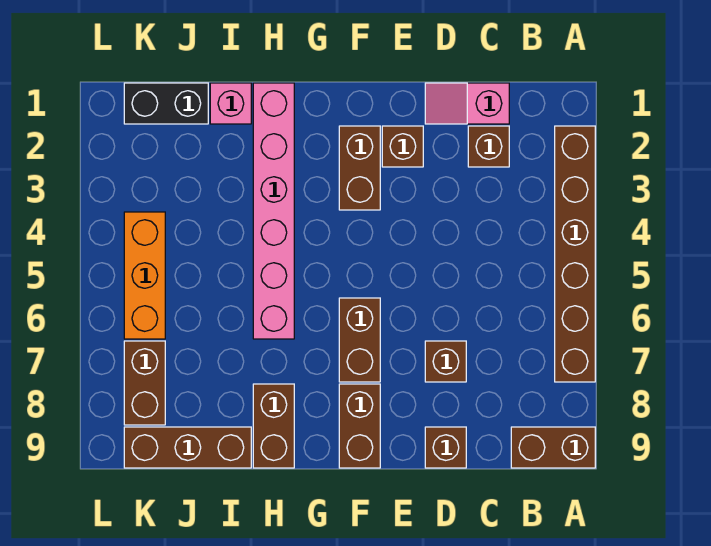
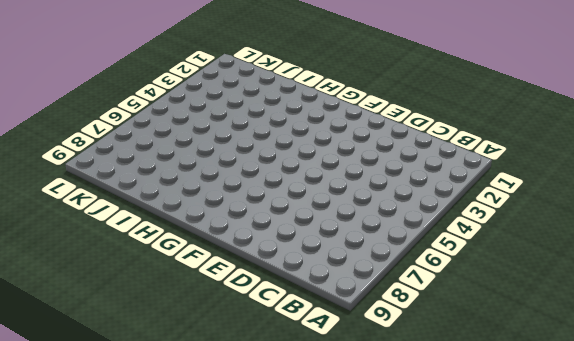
none -> brown brick A2:A7 level 1
none -> brown brick A9:B9 level 1
none -> pink slope C1:D1 level 1 top C

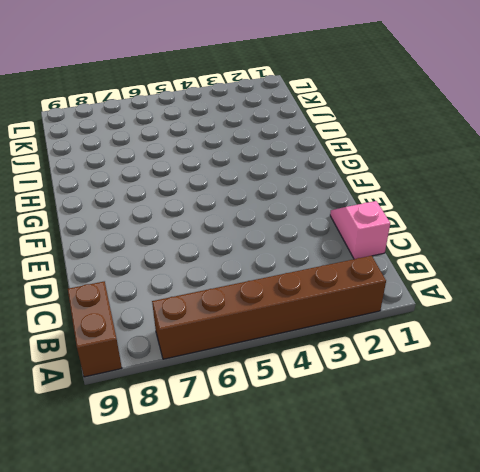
none -> brown brick C2 level 1
none -> brown brick D7 level 1
none -> brown brick D9 level 1

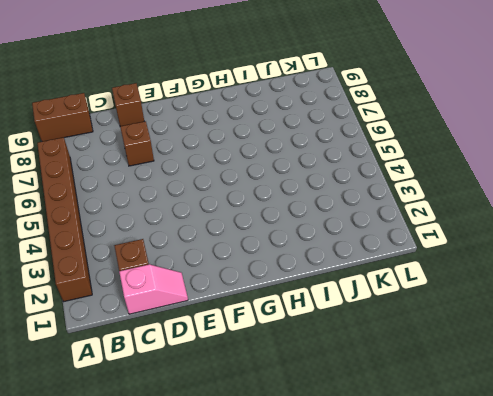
none -> brown brick E2 level 1
none -> brown brick F2:F3 level 1
none -> brown brick F6:F7 level 1

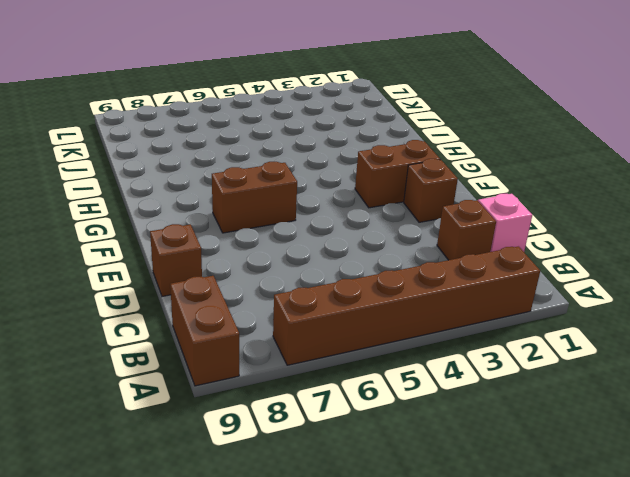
none -> brown brick D7 level 1
none -> brown brick F8:F9 level 1
none -> pink brick H1:H6 level 1

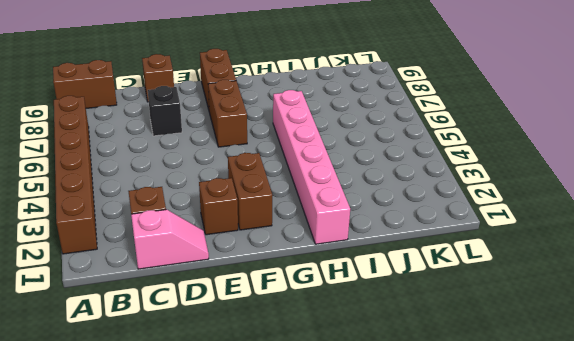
black brick D7 level 1 -> brown brick D7 level 1
none -> brown brick H8:H9 level 1
none -> pink brick I1 level 1
none -> brown brick I9:K9 level 1

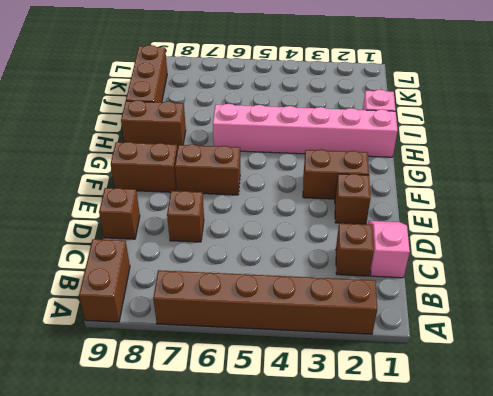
none -> black brick J1:K1 level 1
none -> orange brick K4:K6 level 1
none -> brown brick K7:K8 level 1

